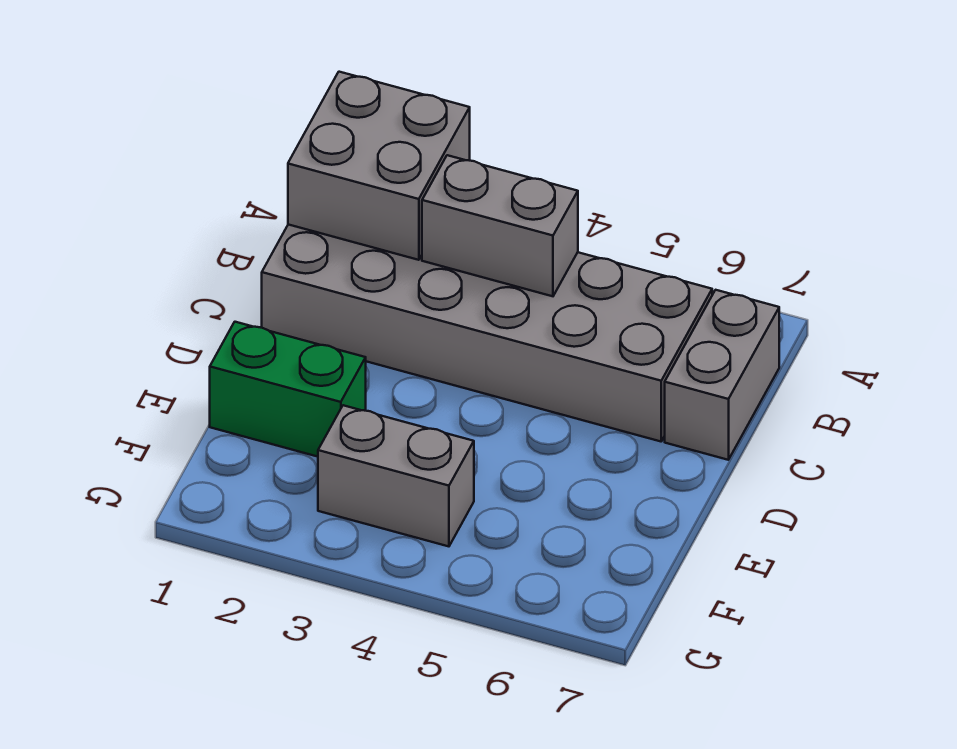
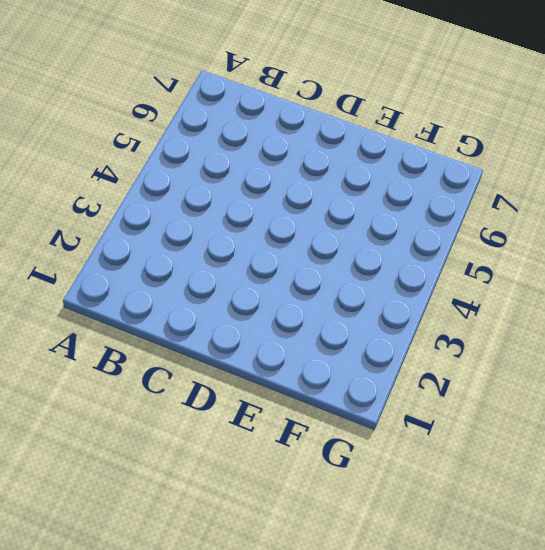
none -> grey brick B1:C6 level 1
none -> grey brick B7:C7 level 1

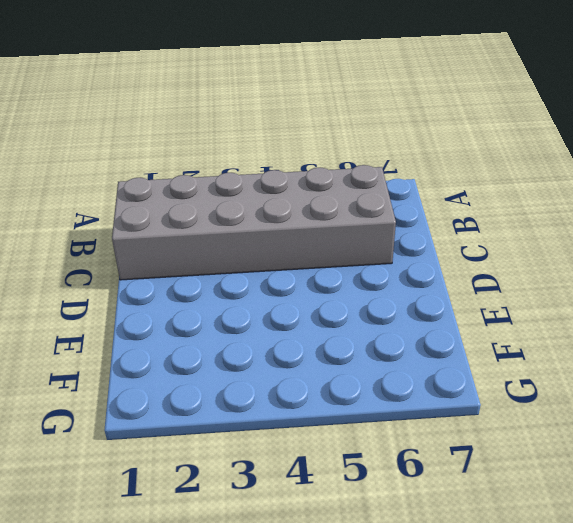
none -> grey brick B7:C7 level 1
none -> green brick E1:E2 level 1

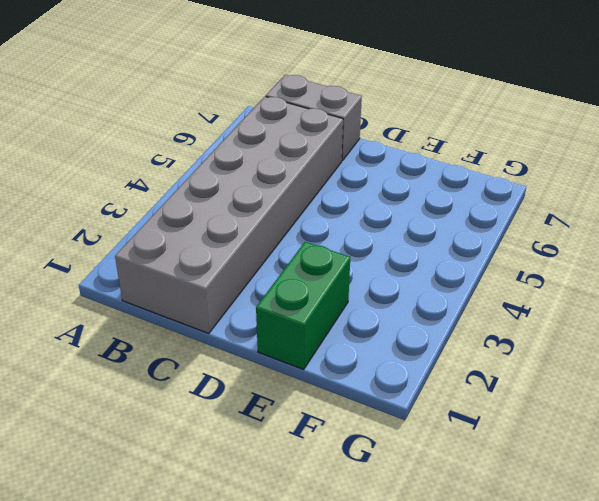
none -> grey brick F3:F4 level 1
none -> grey brick A1:B2 level 2

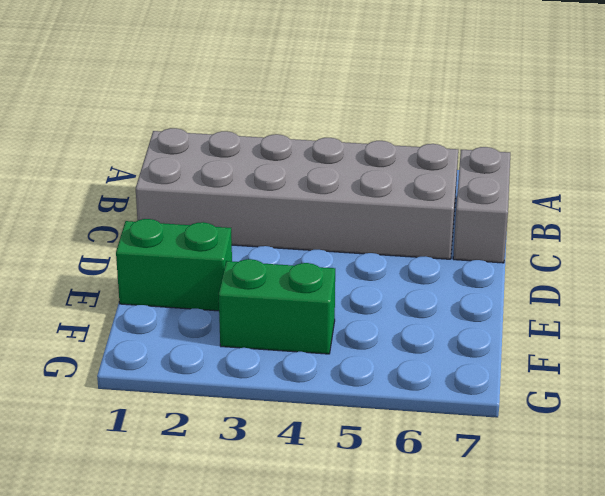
green brick F3:F4 level 1 -> grey brick F3:F4 level 1
none -> grey brick A1:B2 level 2
none -> grey brick B3:B4 level 2

